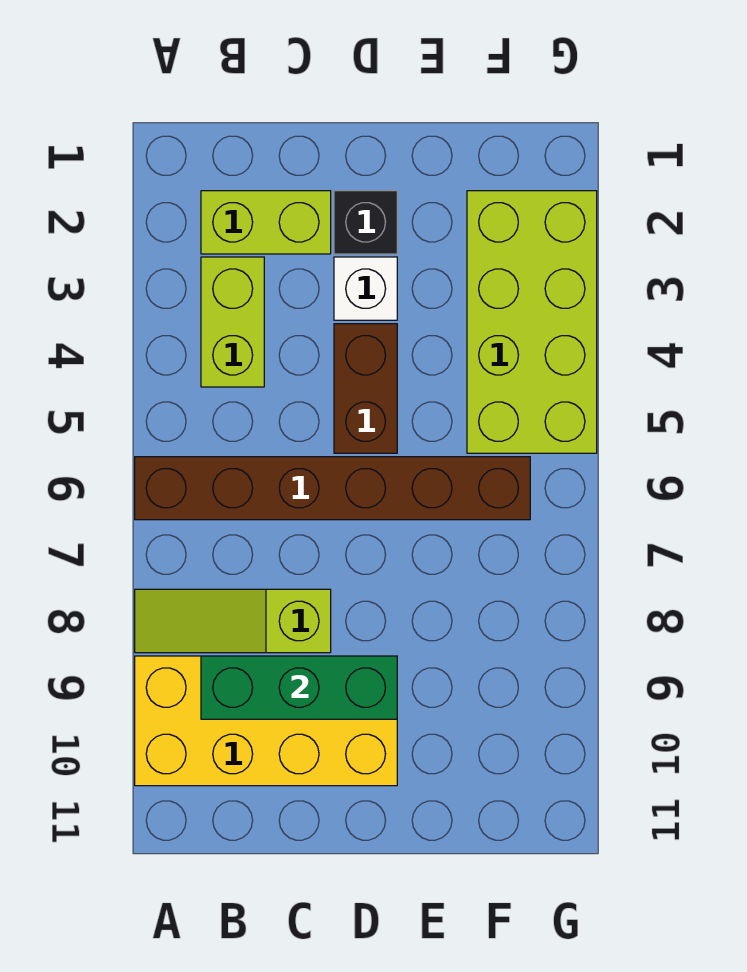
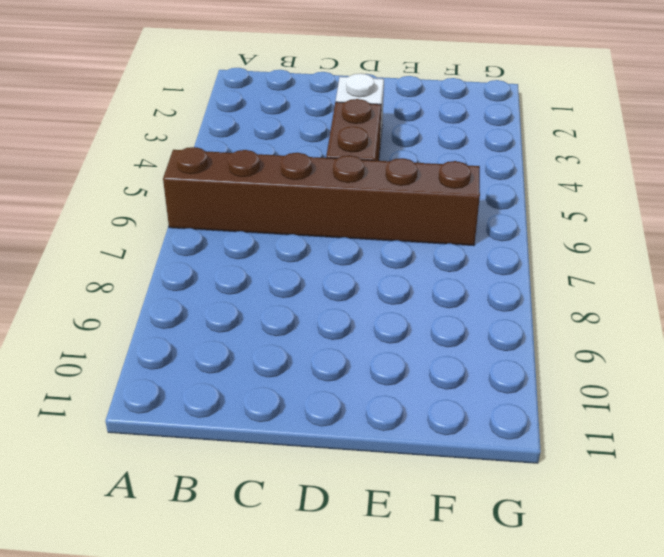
none -> lime slope A8:C8 level 1 top C
none -> yellow brick A9:D10 level 1

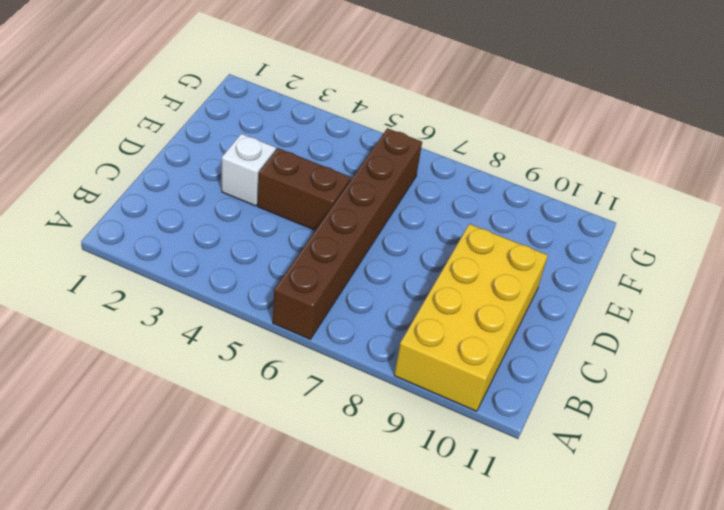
none -> lime slope A8:C8 level 1 top C
none -> lime brick B2:C2 level 1

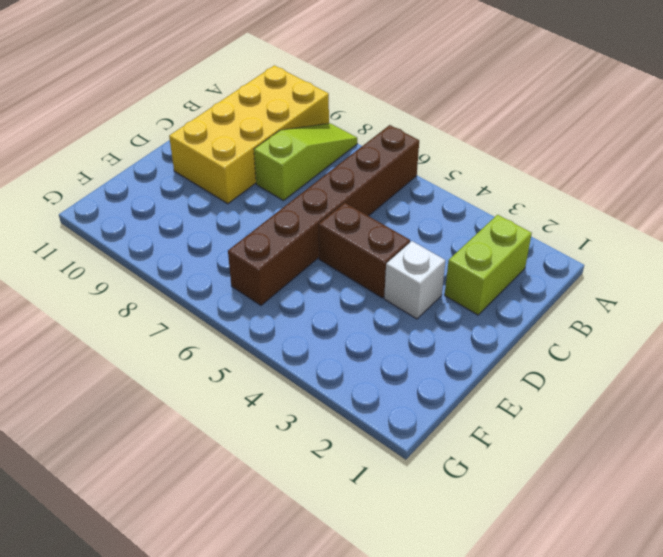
none -> lime brick B3:B4 level 1
none -> black brick D2 level 1

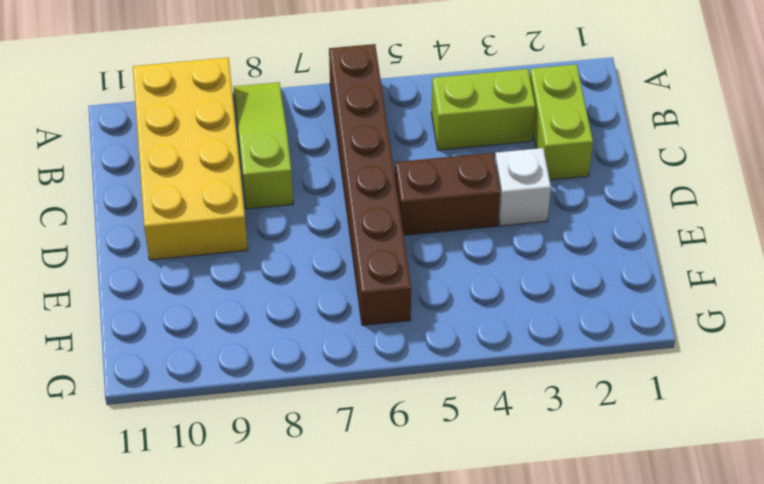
none -> black brick D2 level 1
none -> lime brick F2:G5 level 1

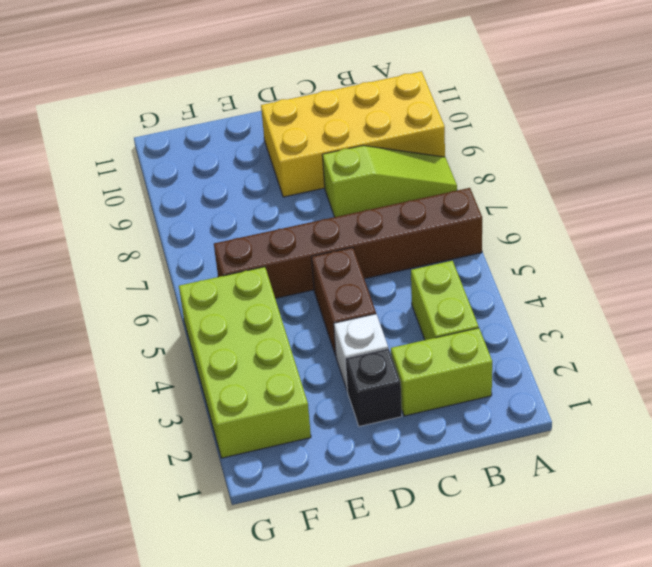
none -> green brick B9:D9 level 2

